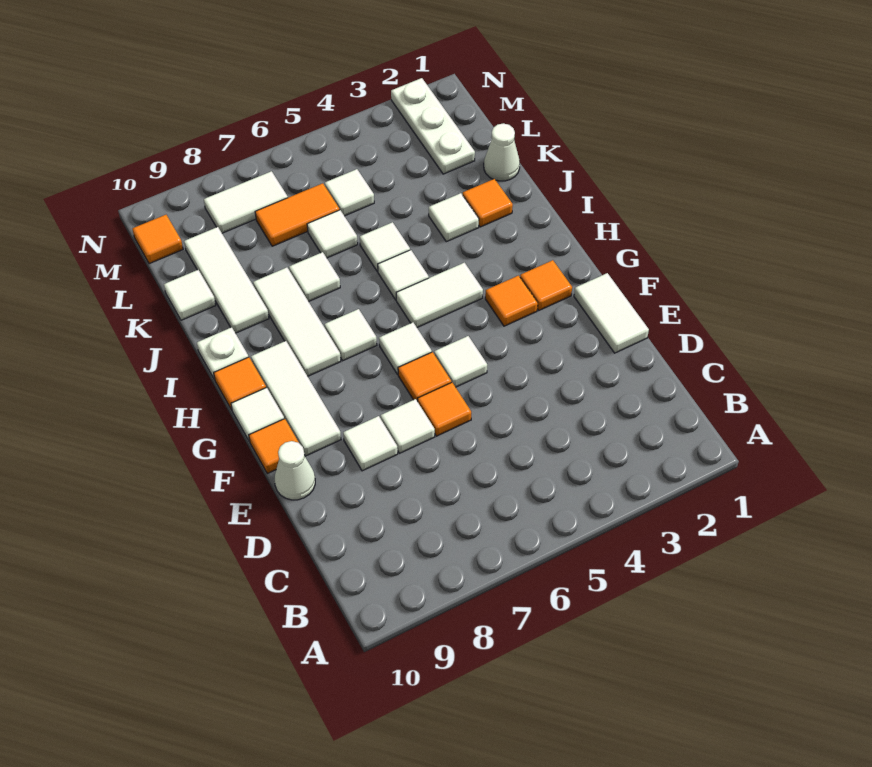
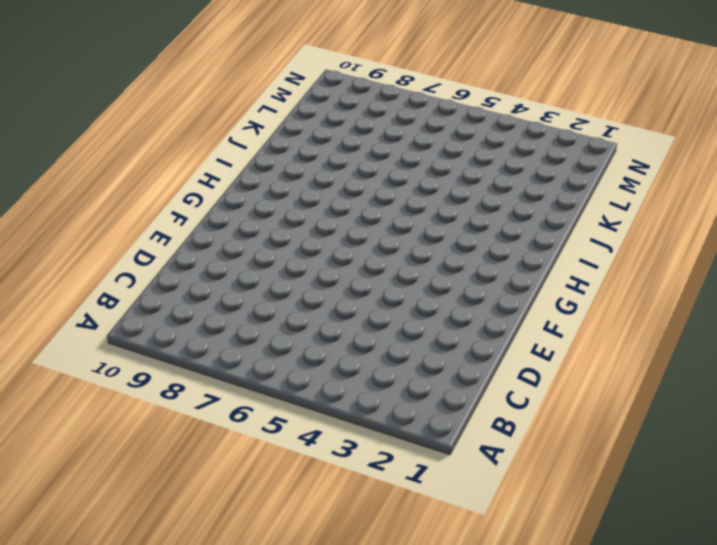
none -> white tile E1:F1 level 1
none -> orange tile E6 level 1
none -> white tile E7 level 1
none -> white tile E8 level 1

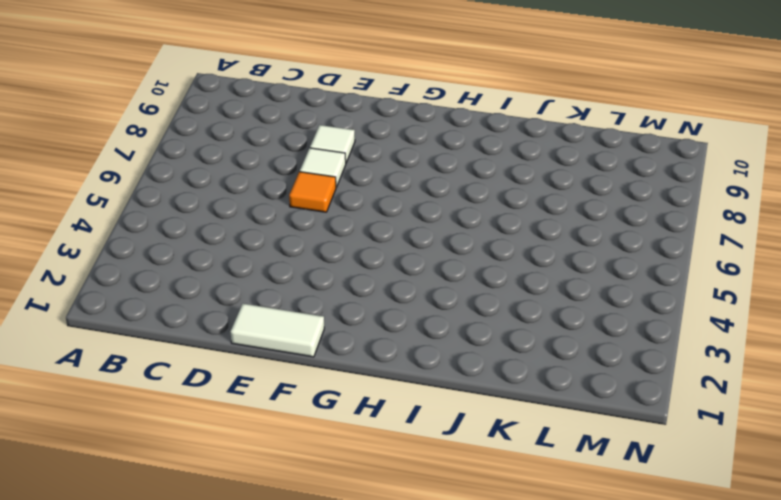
none -> white cone E10 level 1
none -> white tile F5 level 1
none -> orange tile F6 level 1
none -> white tile F9:H9 level 1

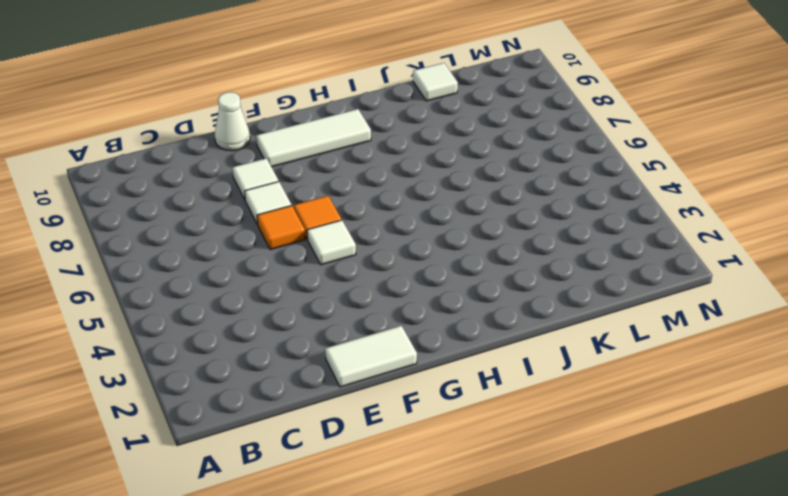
none -> orange tile F10 level 1
none -> orange tile G2 level 1
none -> orange tile G3 level 1
none -> white tile G6 level 1

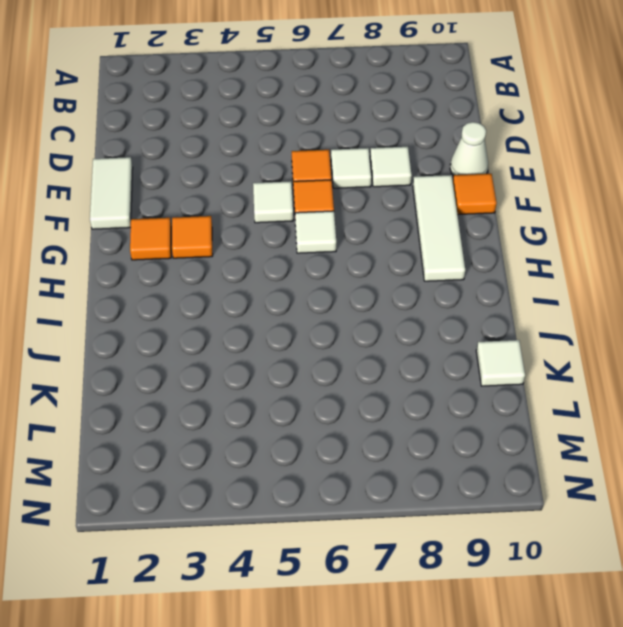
none -> white tile G10 level 1
none -> white tile H4:H5 level 1
none -> white tile H7 level 1
none -> white tile H8:J8 level 1

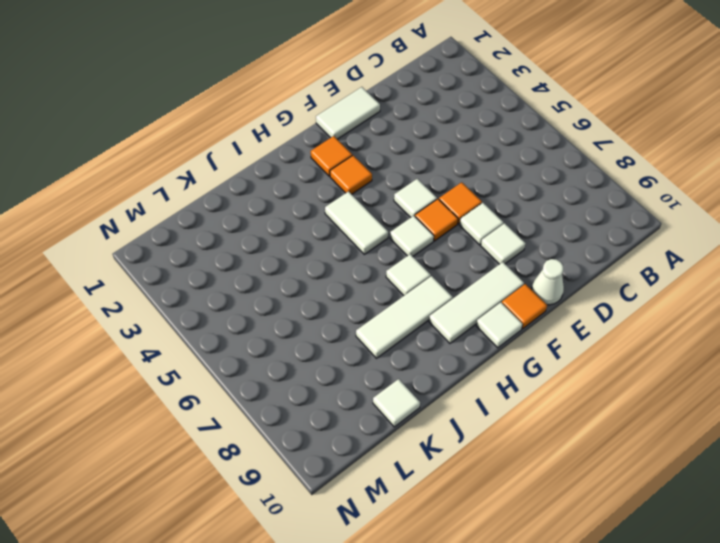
none -> orange tile H10 level 1
none -> white tile I5 level 1
none -> white plate I10 level 1
none -> orange tile J2 level 1

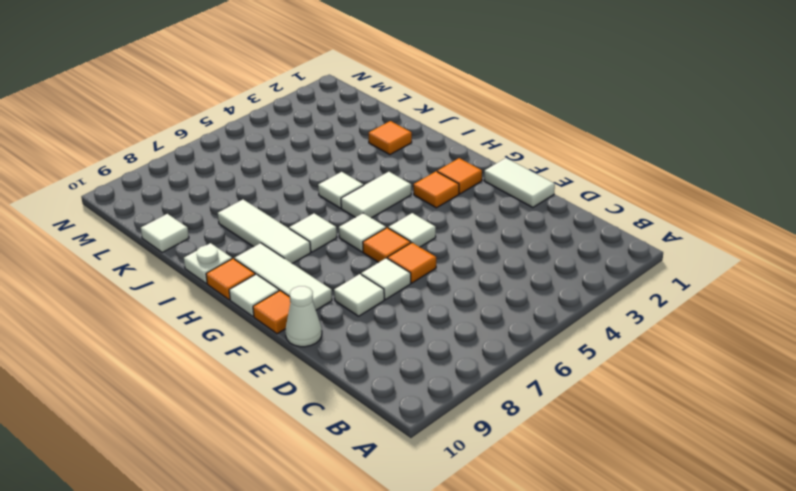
none -> white tile J3 level 1
none -> white tile J5 level 1
none -> white tile J7 level 1
none -> white tile J9:L9 level 1

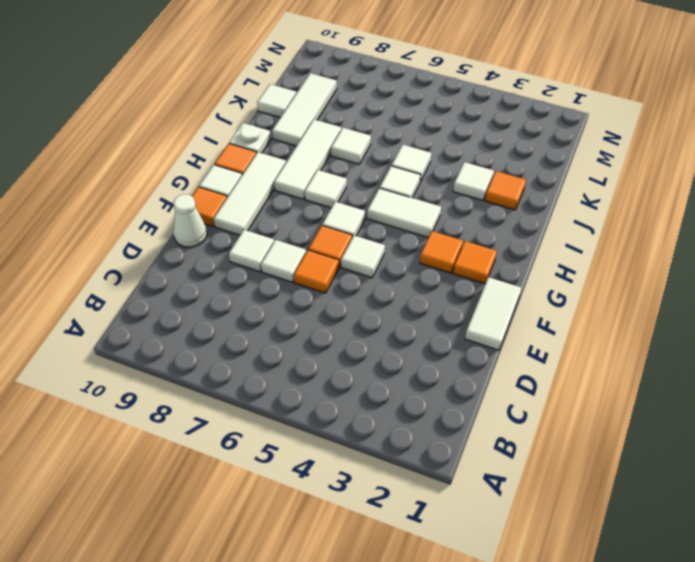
none -> white cone K1 level 1
none -> white tile K6 level 1
none -> white plate L2:N2 level 1
none -> white tile L5 level 1

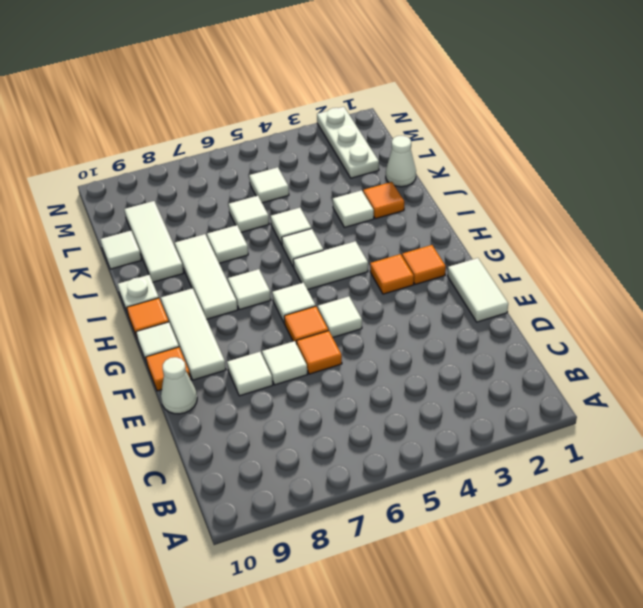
none -> orange tile L6:L7 level 1
none -> white tile M7:M8 level 1
none -> orange tile M10 level 1

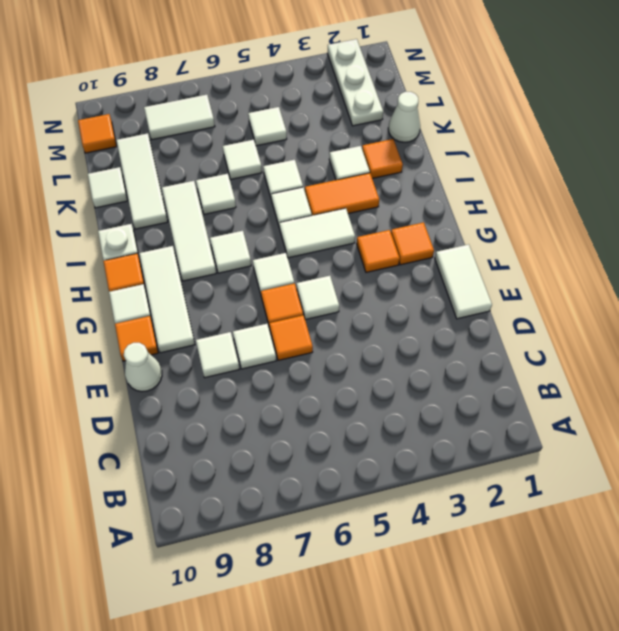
orange tile I3:I4 level 1 -> orange tile L6:L7 level 1

